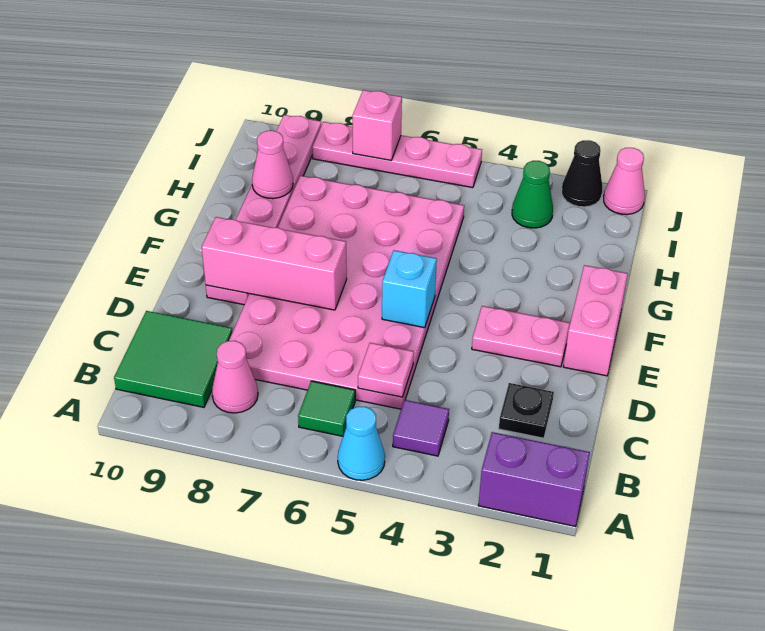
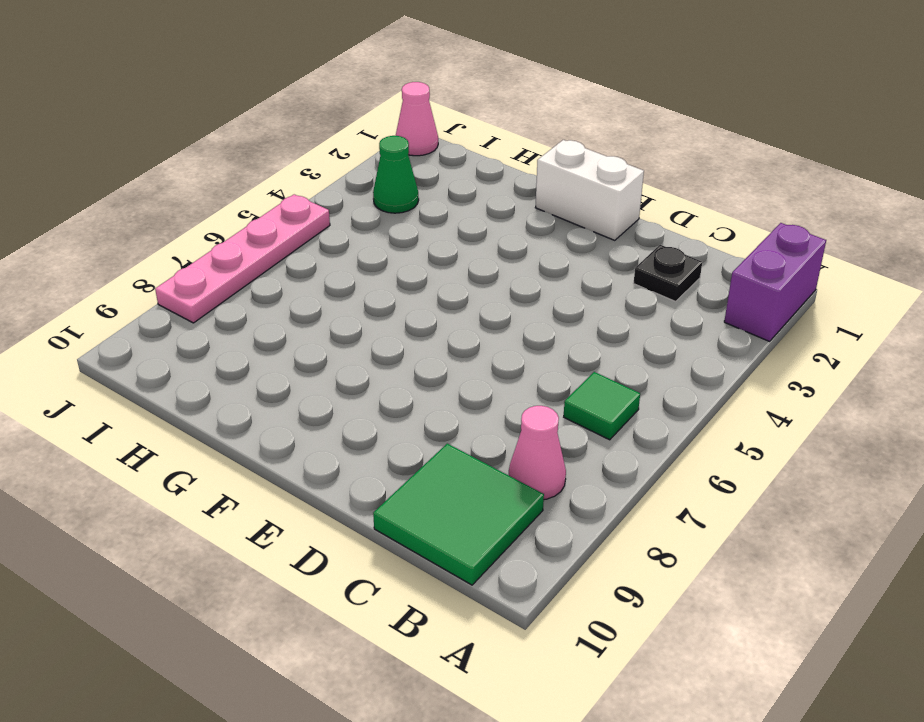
white brick E1:F1 level 1 -> pink brick E1:F1 level 1
none -> cyan cone A5 level 1
none -> purple tile B4 level 1
none -> pink plate C5:H8 level 1

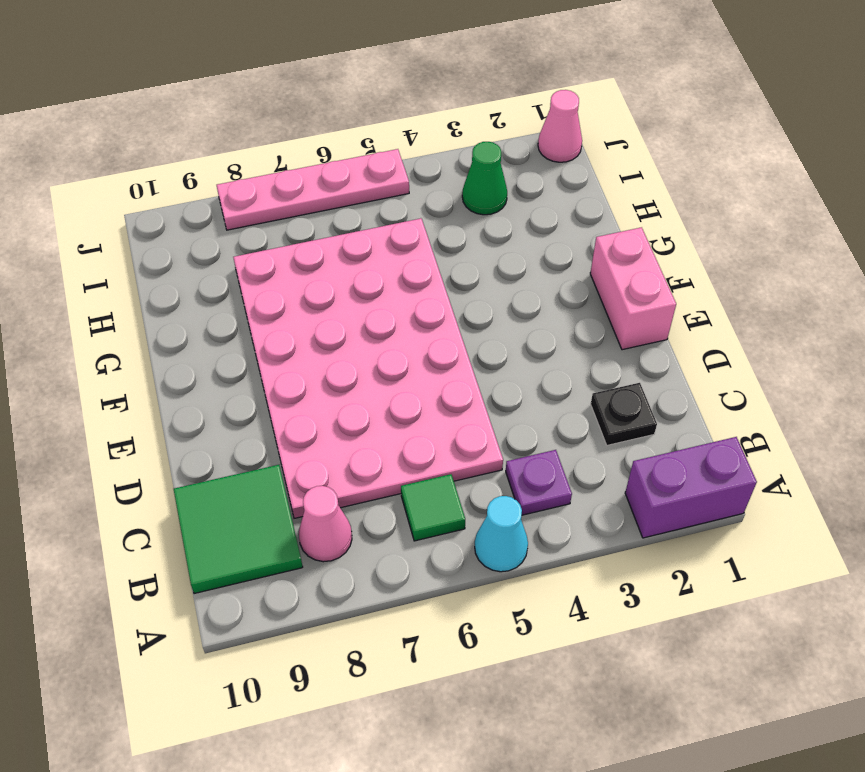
purple plate B4 level 1 -> purple tile B4 level 1
none -> pink plate E2:E3 level 1
none -> pink plate E9:J9 level 1
none -> black cone J2 level 1

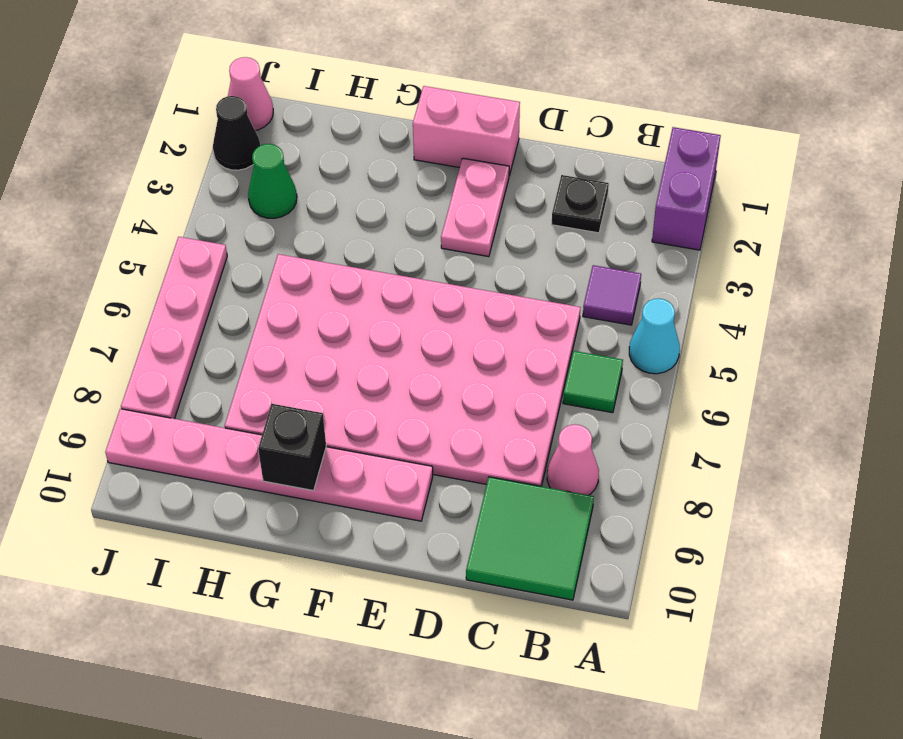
black brick G9 level 2 -> none
none -> pink plate C5 level 2
none -> cyan brick E5 level 2
none -> pink brick E7:E9 level 2

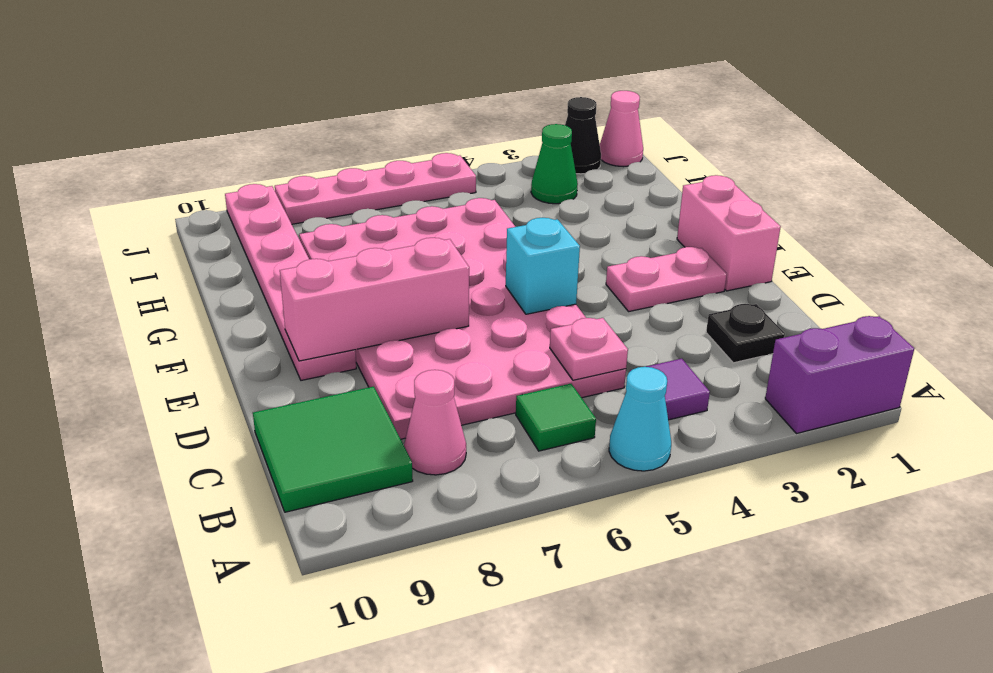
none -> pink cone H9 level 2
none -> pink brick J7 level 2

